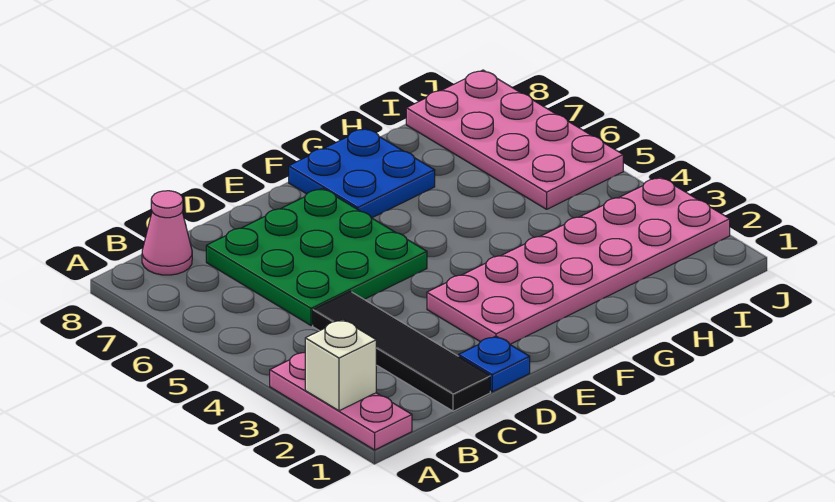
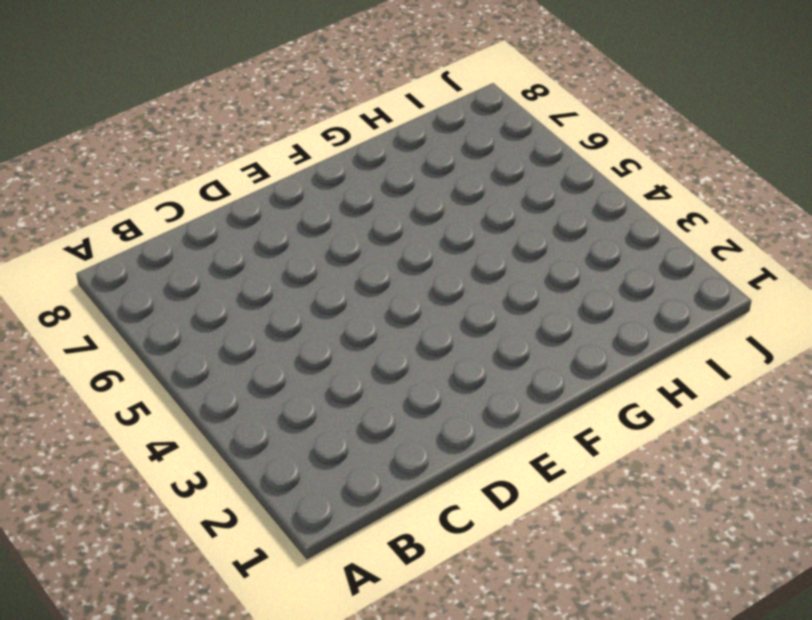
none -> pink plate A1:A3 level 1
none -> pink cone B8 level 1

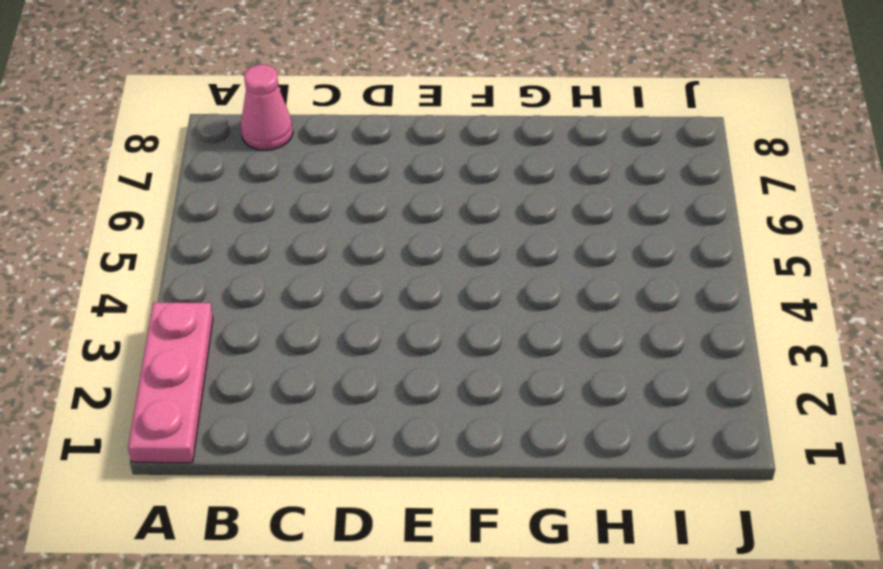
none -> black tile C1:C4 level 1
none -> green plate C5:E7 level 1

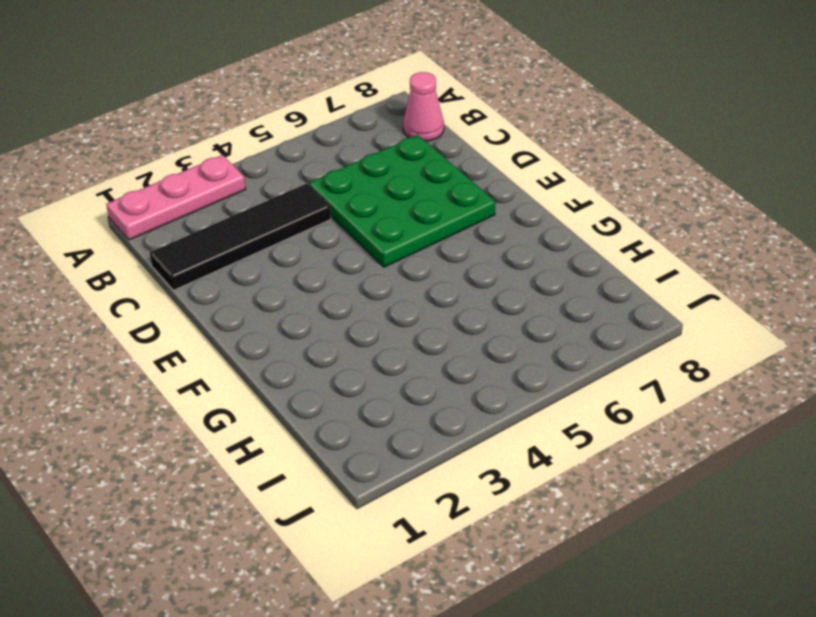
none -> blue plate D1 level 1
none -> pink plate E2:J3 level 1

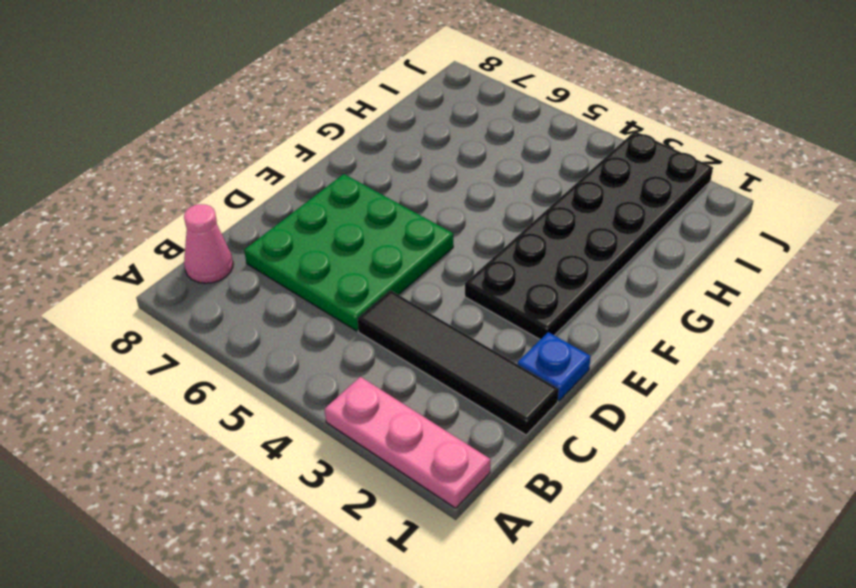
black plate E2:J3 level 1 -> pink plate E2:J3 level 1
none -> blue plate F7:G8 level 1
none -> pink plate I5:J8 level 1

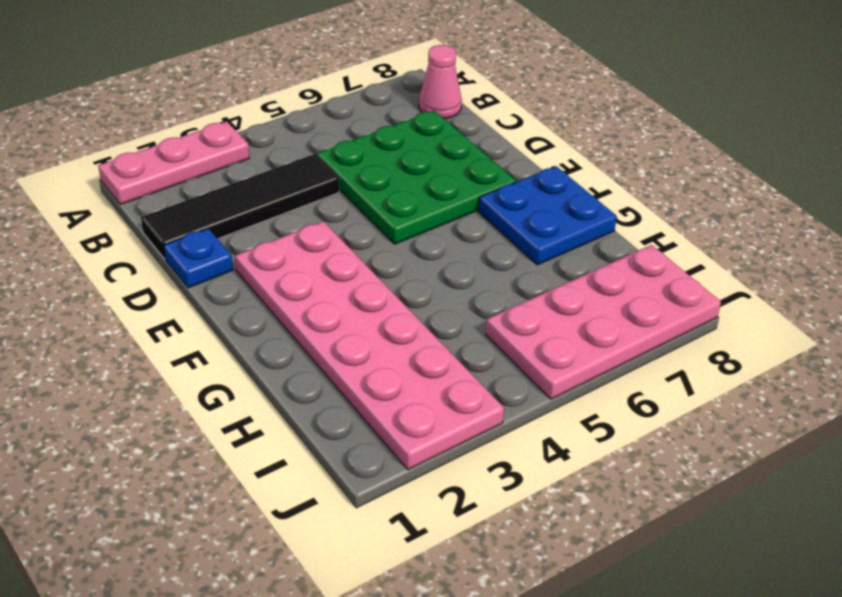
none -> white brick A2 level 2

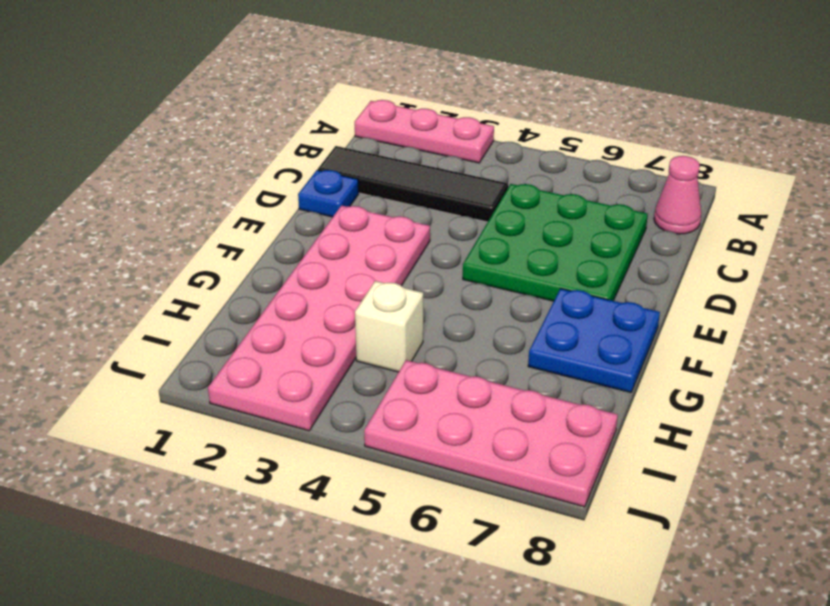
white brick H4 level 1 -> white brick A2 level 2

